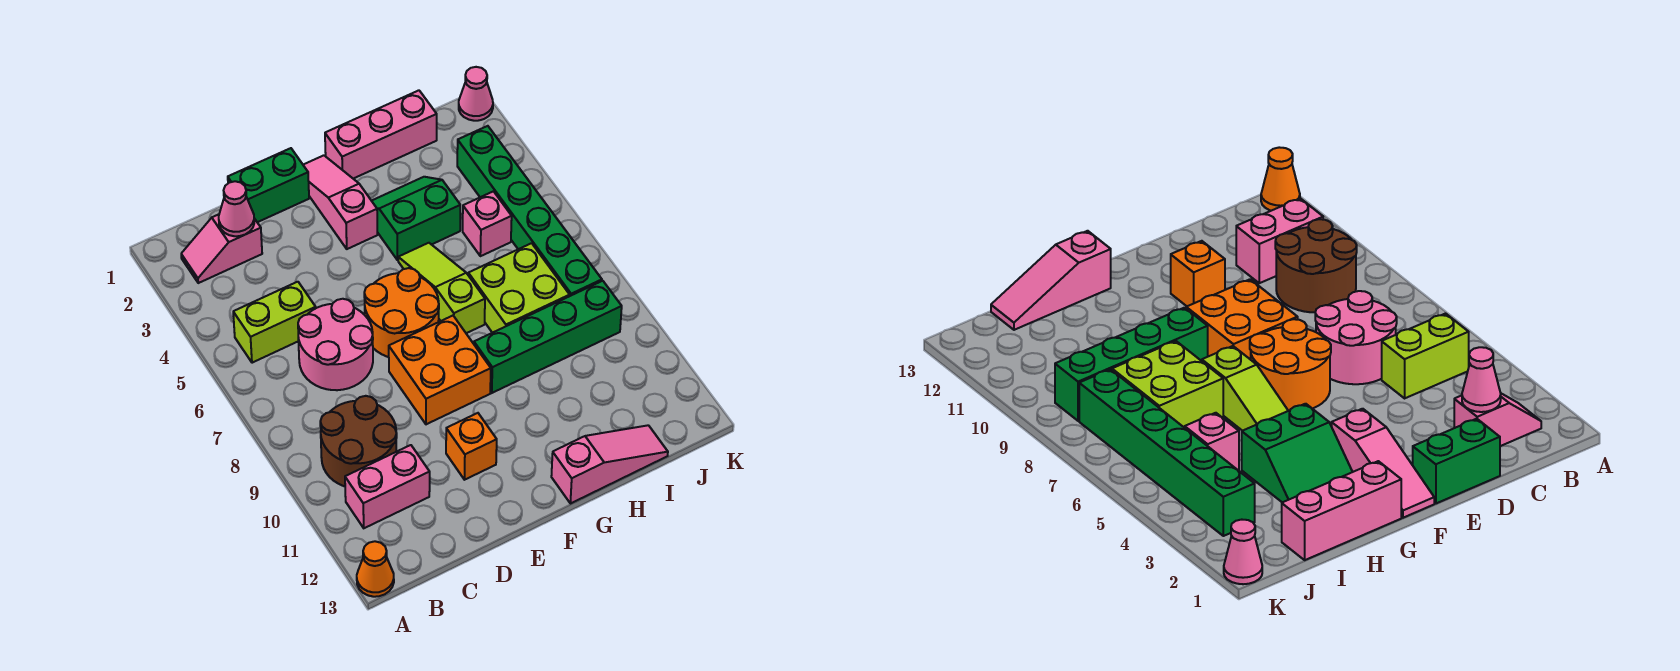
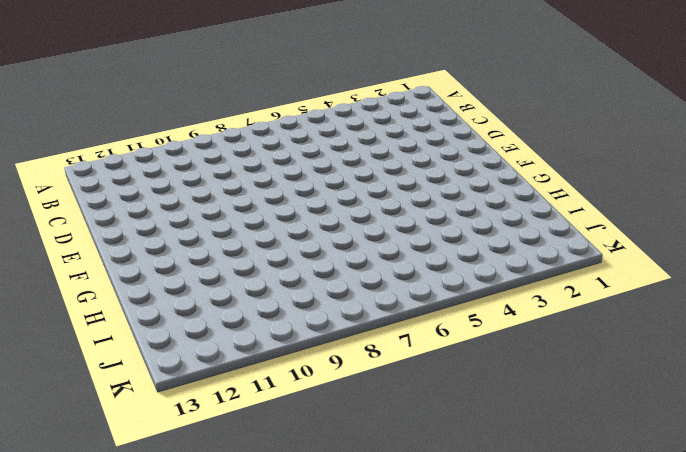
none -> orange cone A13 level 1
none -> pink slope B2:C2 level 1 top C
none -> lime brick B5:C5 level 1

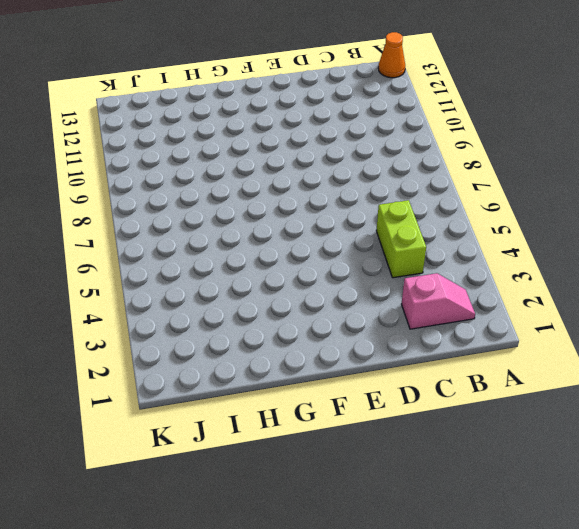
lime brick C4:C5 level 1 -> lime brick B5:C5 level 1
none -> brown round brick B9:C10 level 1
none -> pink brick B11:C11 level 1
none -> pink round brick C6:D7 level 1

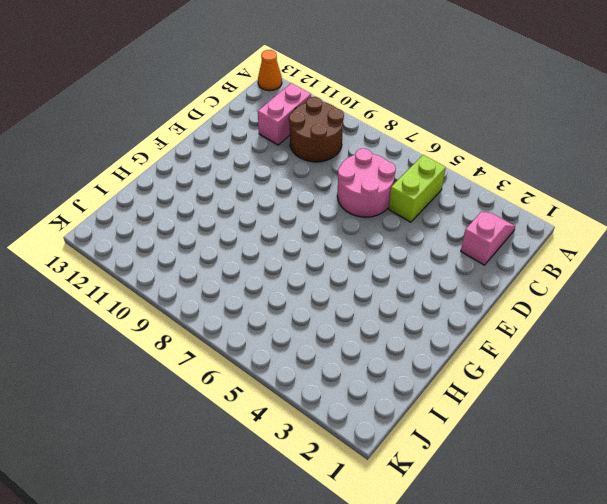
none -> green brick D1:E1 level 1
none -> orange round brick E6:F7 level 1
none -> orange brick E8:F9 level 1

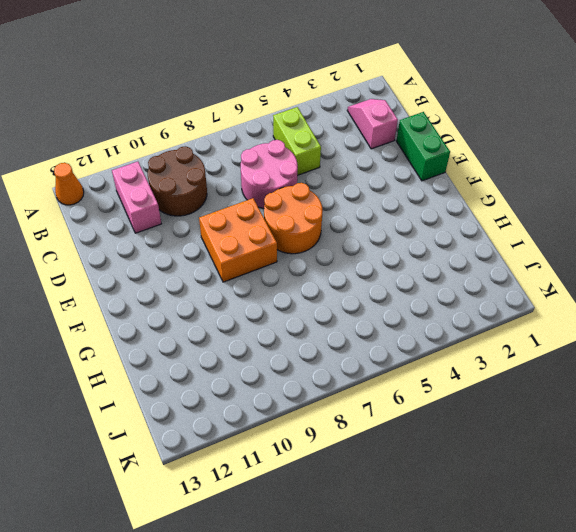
none -> orange brick E11 level 1
none -> pink slope F1:F3 level 1 top 3
none -> pink brick G1:I1 level 1

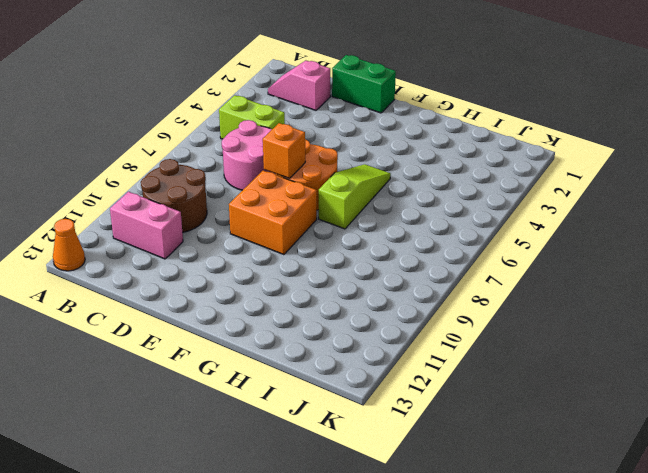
orange brick E7 level 2 -> orange brick E11 level 1
none -> pink slope F1:F3 level 1 top 3
none -> pink brick G1:I1 level 1
none -> green slope G3:H4 level 1 top 4

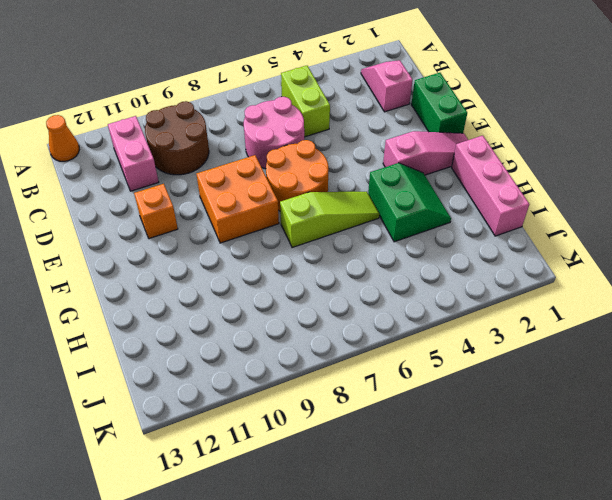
none -> green brick G9:J9 level 1
none -> pink slope G13:I13 level 1 top G
none -> lime brick H7:I8 level 1

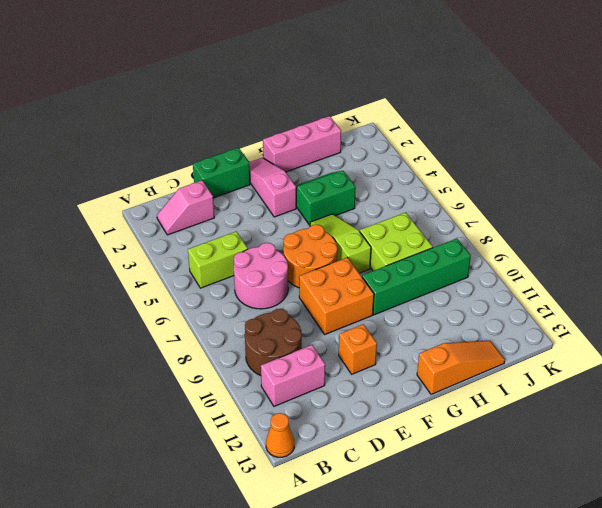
orange slope G13:I13 level 1 top G -> pink slope G13:I13 level 1 top G
none -> pink brick I5 level 1
none -> green brick J3:J8 level 1
none -> pink cone K1 level 1

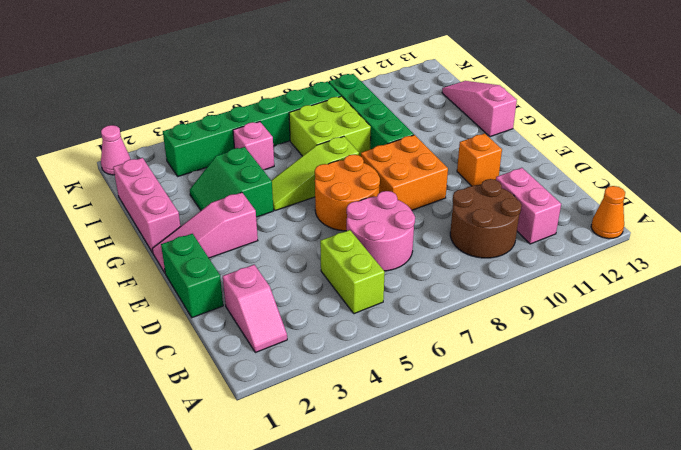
none -> pink cone C2 level 2

